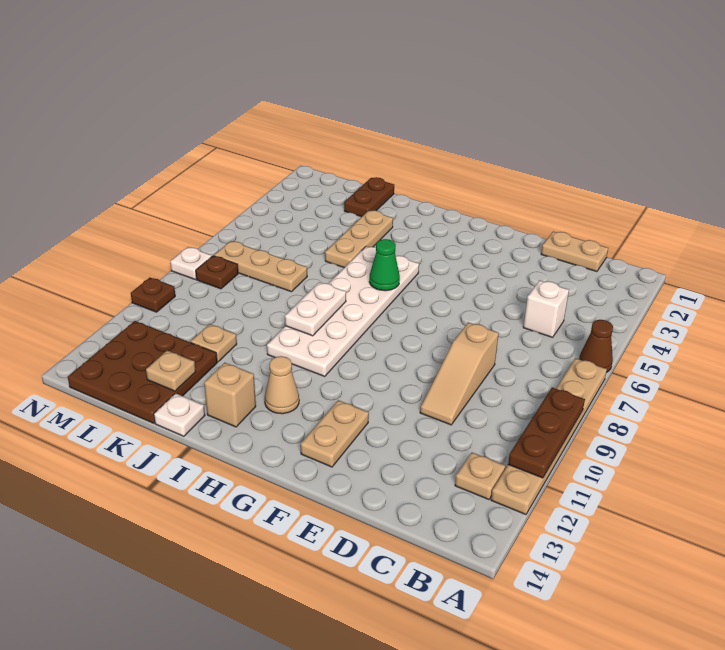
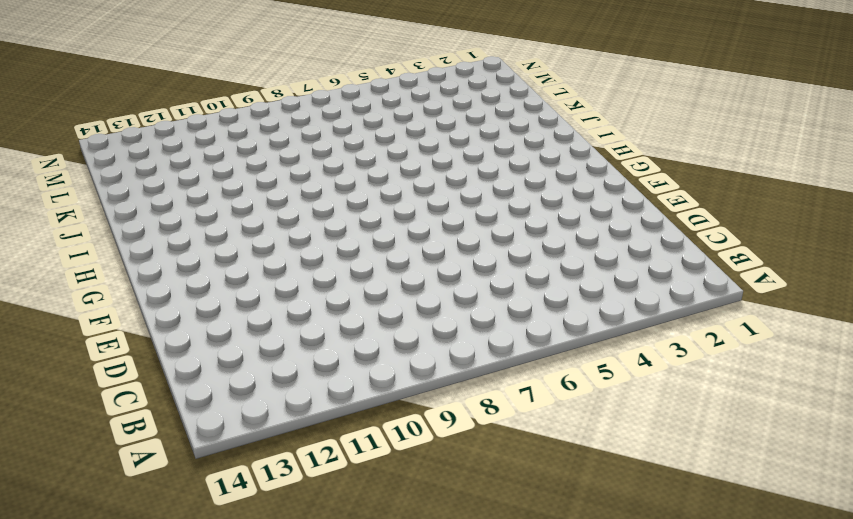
none -> brown cone A6 level 1
none -> tan plate A7:A12 level 1
none -> tan plate B12 level 1

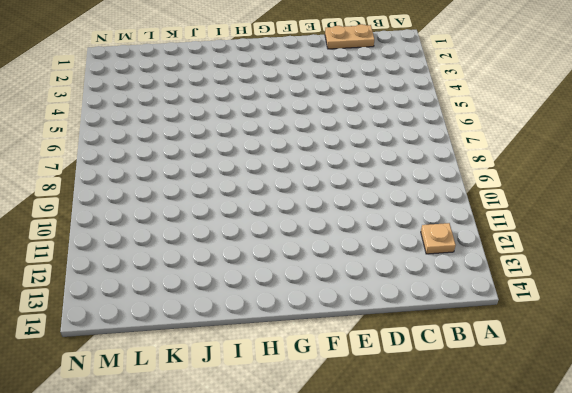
none -> brown cone A6 level 1
none -> tan plate A7:A12 level 1
none -> white brick C5 level 1

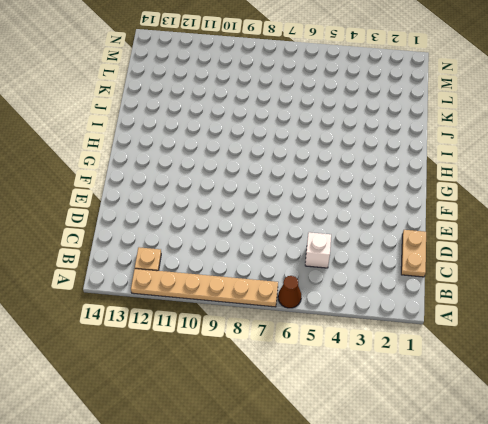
none -> tan slope D8:D10 level 1 top 8
none -> tan plate F12:F13 level 1
none -> white plate H5:I10 level 1

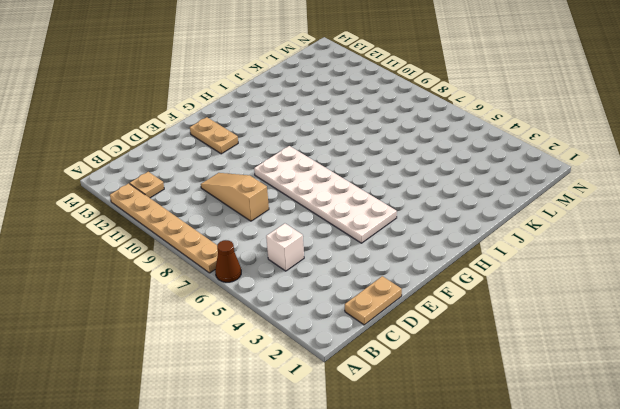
white plate F4:G9 level 1 -> white plate H5:I10 level 1
none -> tan cone H12 level 1
none -> tan brick I13 level 1
none -> tan plate J3:J5 level 1

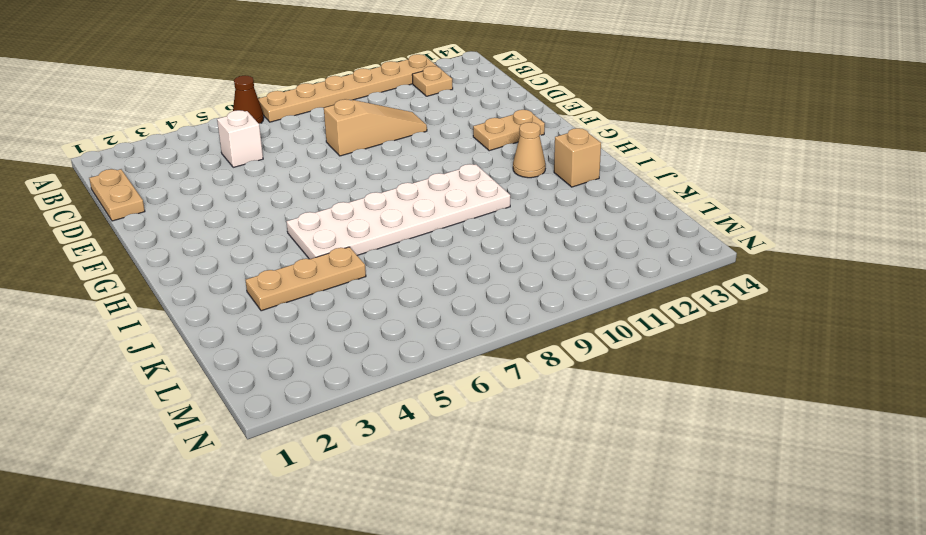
none -> white plate J14 level 1
none -> brown plate K1:K2 level 1
none -> tan plate K7:M7 level 1

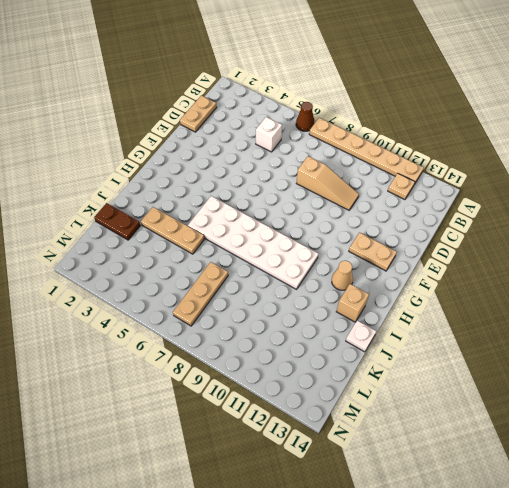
none -> tan plate K11 level 1
none -> brown plate K12:M14 level 1
none -> brown plate M8 level 1

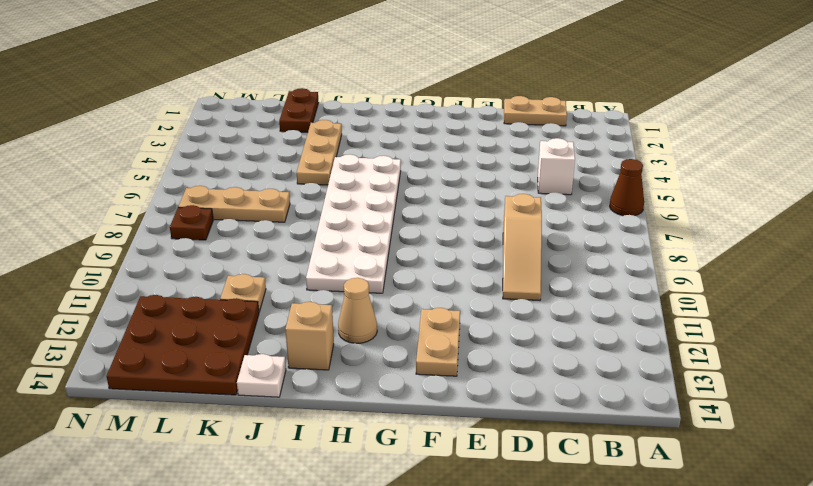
none -> tan plate A7:A12 level 1
none -> tan plate B12 level 1
none -> white plate N8 level 1

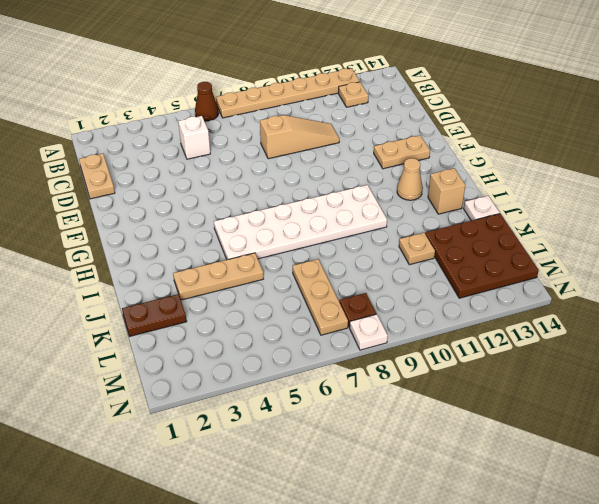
none -> brown plate N10 level 1
none -> brown plate A9:A11 level 2
none -> green cone H6 level 2

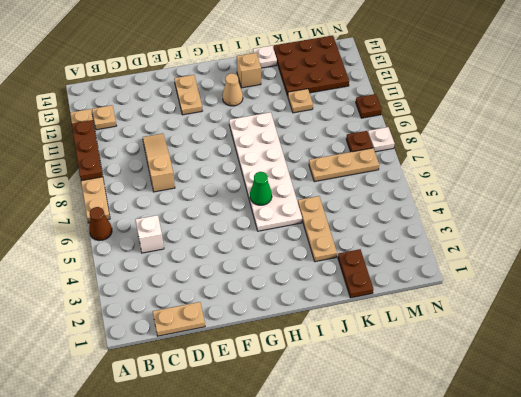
none -> white plate I8:I9 level 2
none -> tan plate K13 level 2

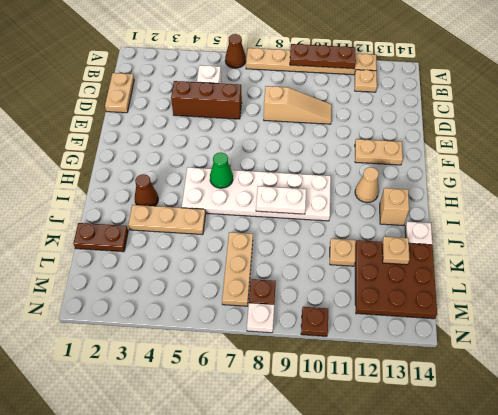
brown brick D4:D6 level 1 -> none
brown cone I3 level 1 -> none

